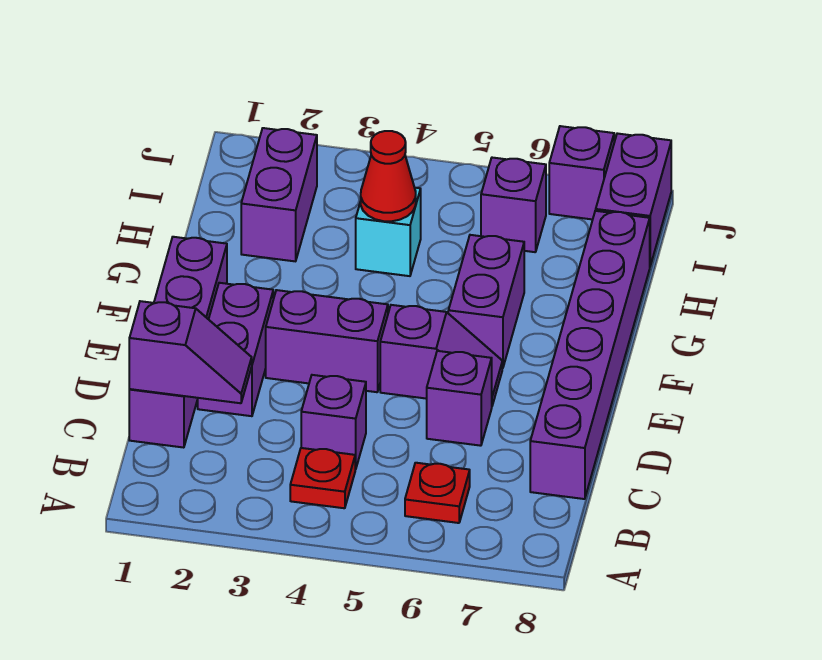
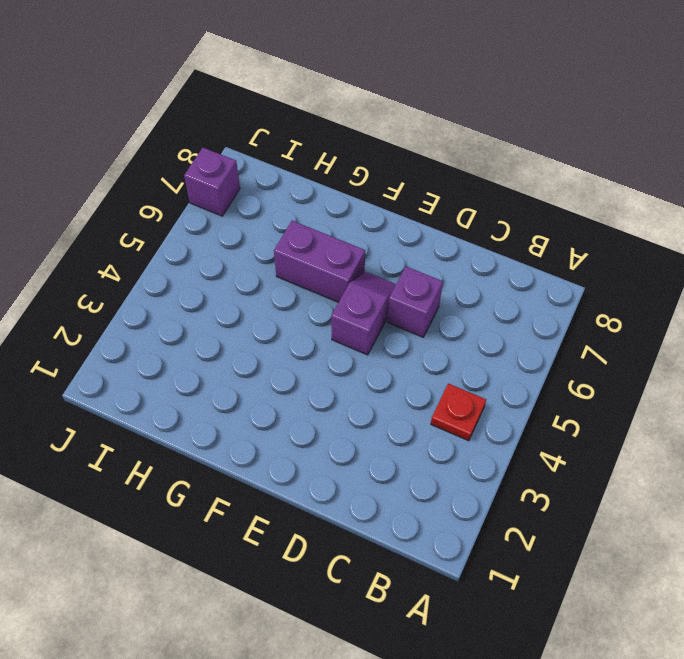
none -> red plate B6 level 1
none -> purple brick C1:F1 level 1
none -> purple brick C4 level 1

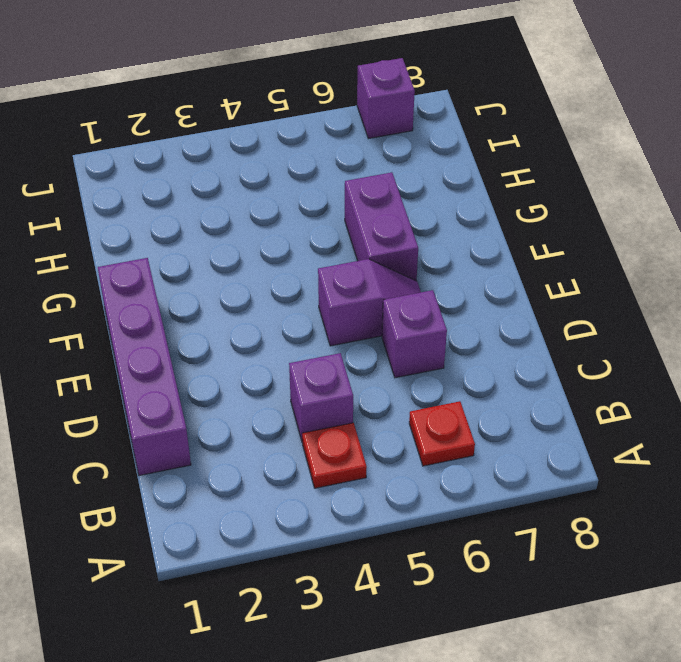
none -> purple brick C8:H8 level 1
none -> purple brick D2:E2 level 1
none -> purple brick E3:E4 level 1

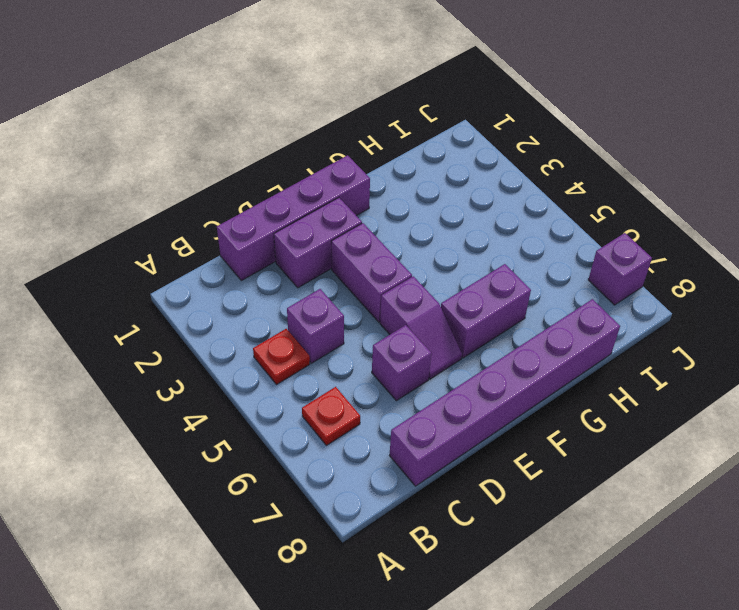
none -> purple brick H2:I2 level 1
none -> cyan brick H4 level 1
none -> purple brick I6 level 1

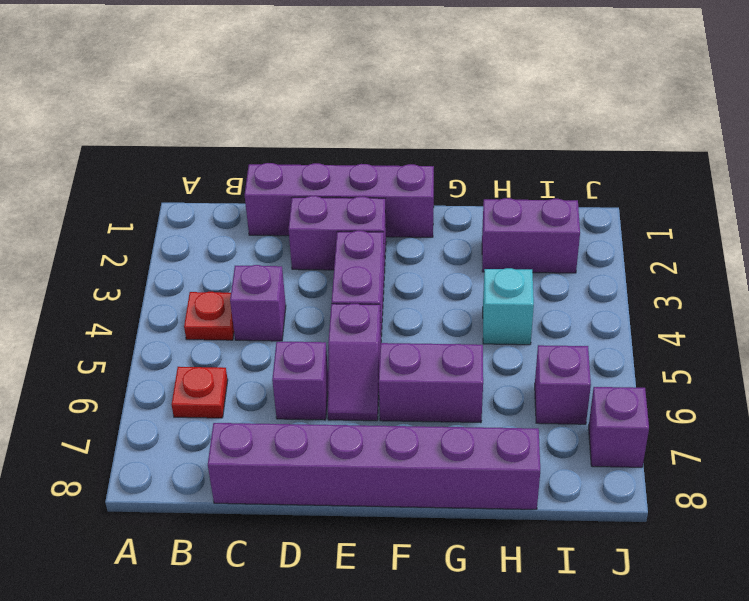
none -> purple brick I8:J8 level 1
none -> purple slope C1:C2 level 2 top 1
none -> red cone H4 level 2

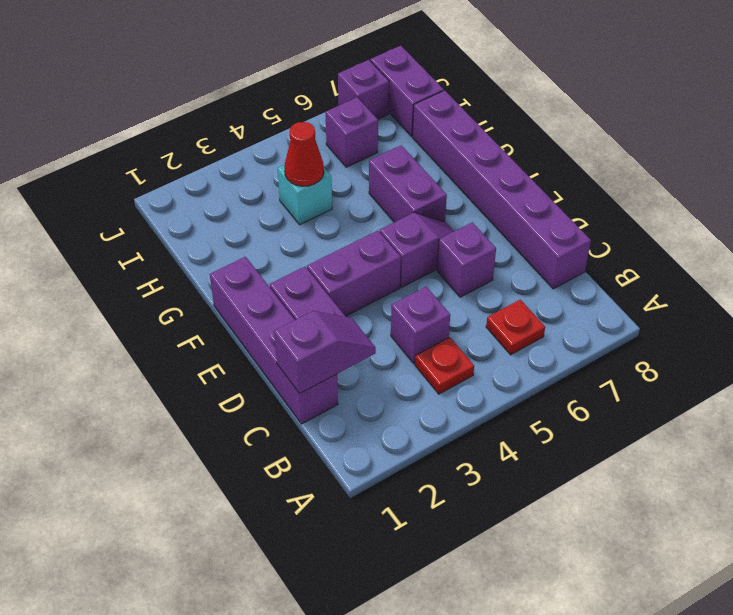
none -> purple brick H2:I2 level 1

